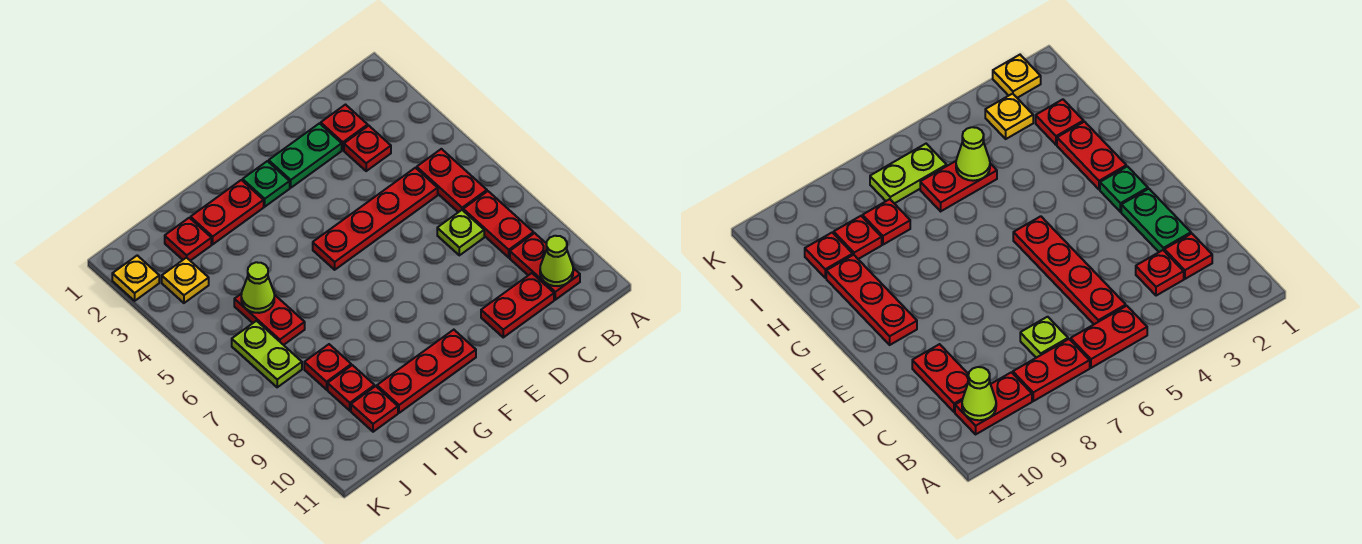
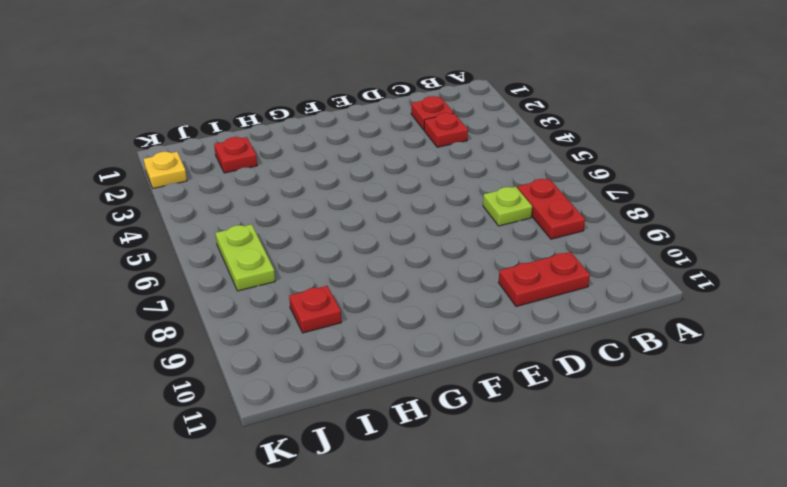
none -> red plate B5:B6 level 1
none -> red plate B9:B10 level 1
none -> red plate C5:F5 level 1

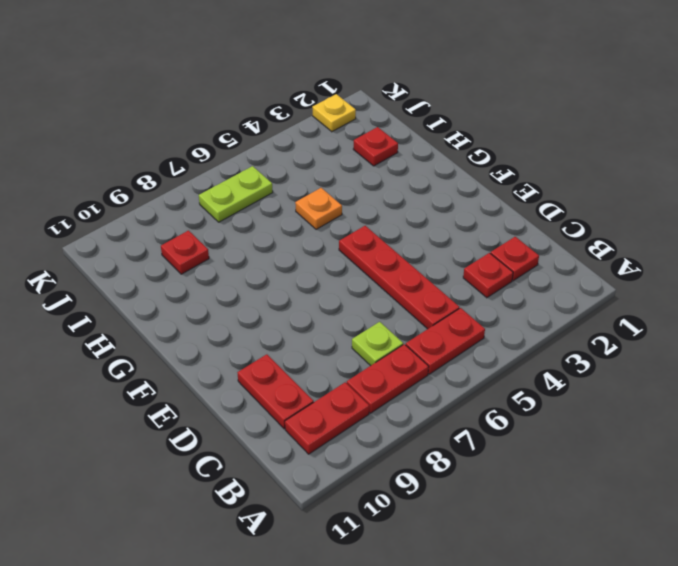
orange plate H5 level 1 -> none
none -> green plate D2:E2 level 1
none -> green plate F2 level 1
none -> red plate F10:H10 level 1

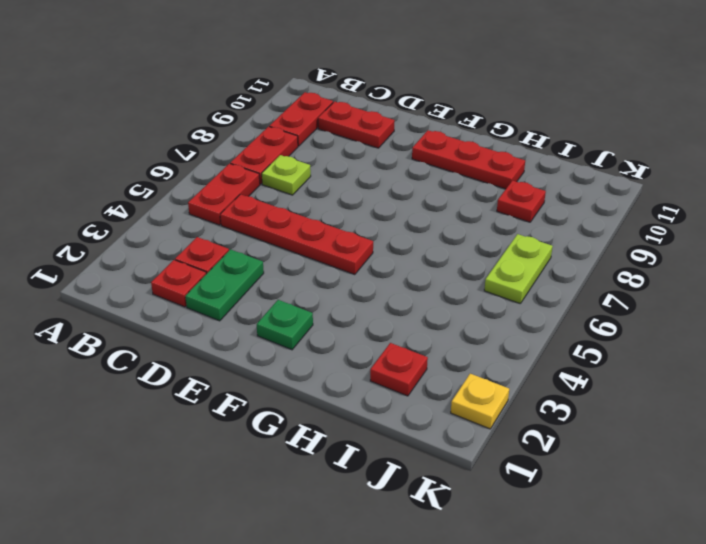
green plate D2:D3 level 1 -> green plate D2:E2 level 1
none -> red plate G2:H2 level 1
none -> red plate I5:I6 level 1
none -> red plate I8 level 1

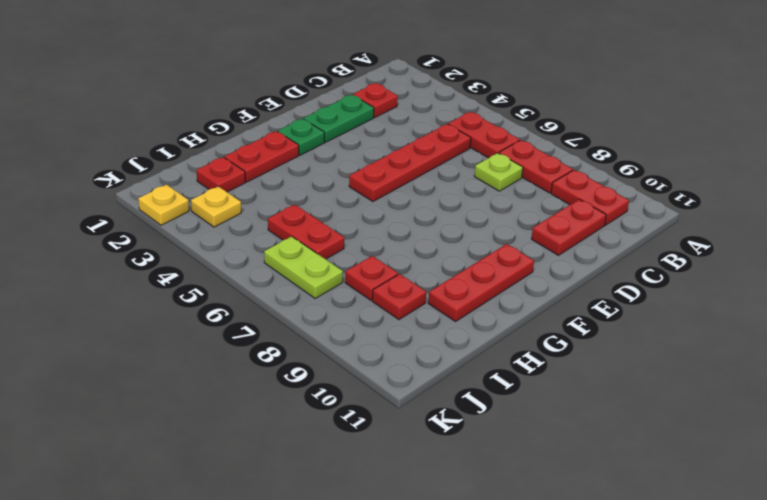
none -> red plate C3 level 1
none -> red plate I10 level 1
none -> lime cone B10 level 2

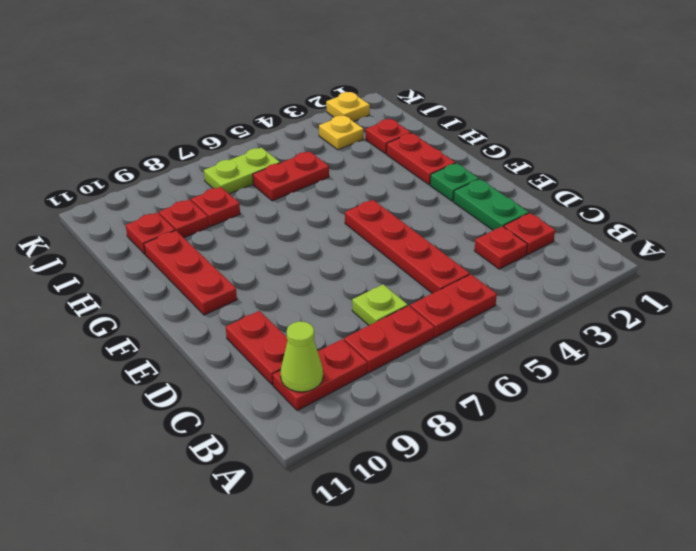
none -> lime cone I5 level 2

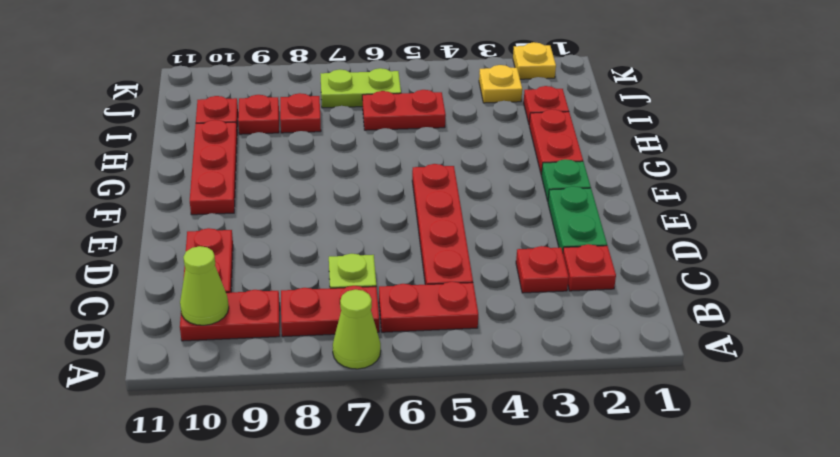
lime cone A7 level 1 -> lime cone I5 level 2

